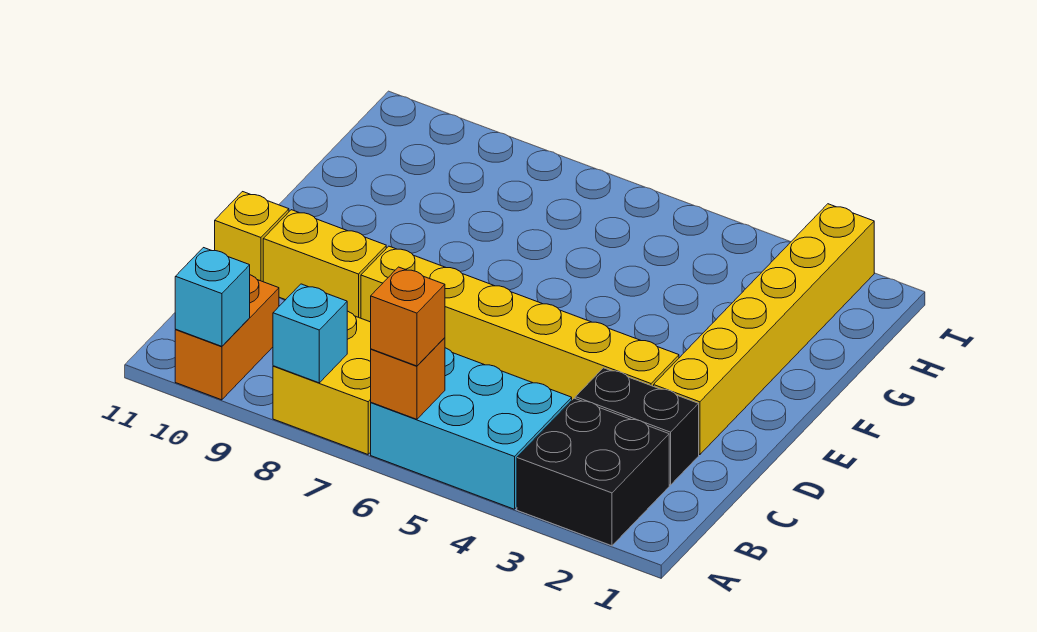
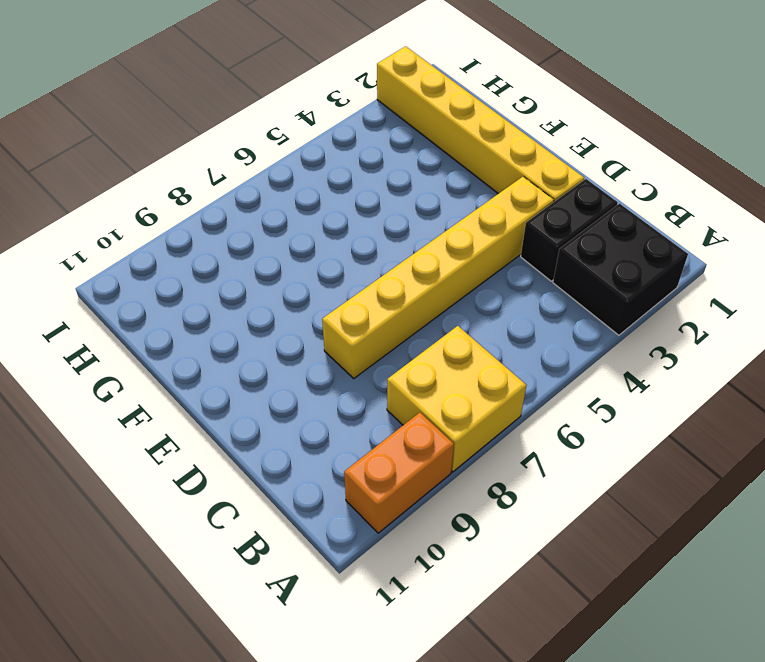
orange brick A9:A10 level 1 -> orange brick A10:B10 level 1
none -> cyan brick A4:B6 level 1
none -> yellow brick D9:D10 level 1
none -> yellow brick D11 level 1

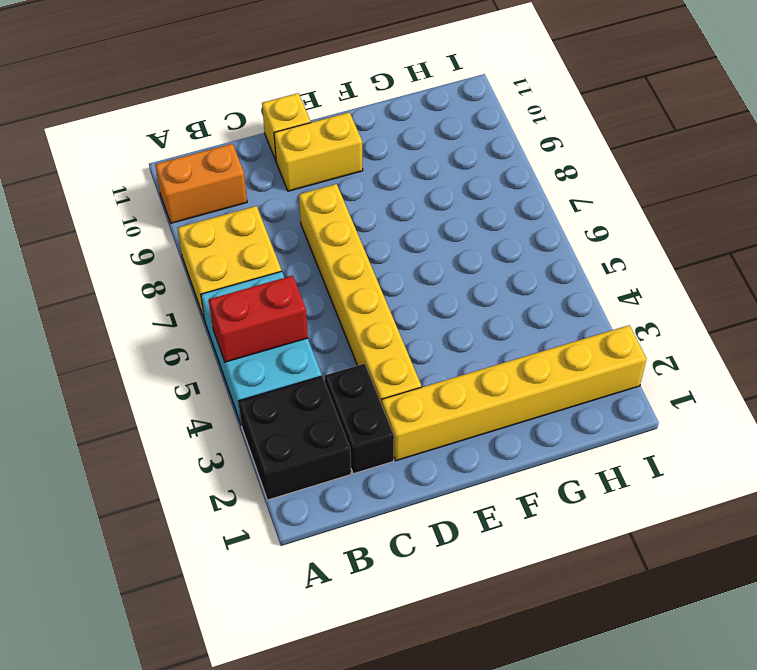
red brick A5:B5 level 2 -> none
yellow brick D10:E10 level 1 -> yellow brick D9:D10 level 1
none -> orange brick A6 level 2
none -> cyan brick A8 level 2
none -> cyan brick A10 level 2

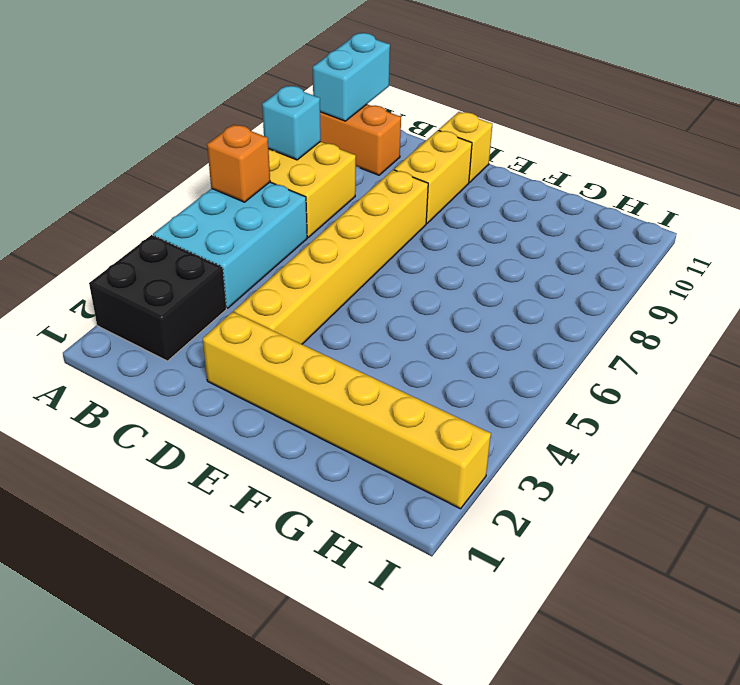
cyan brick A10:A11 level 2 -> cyan brick A10 level 2
none -> black brick C2:C3 level 1
none -> orange brick A6 level 3

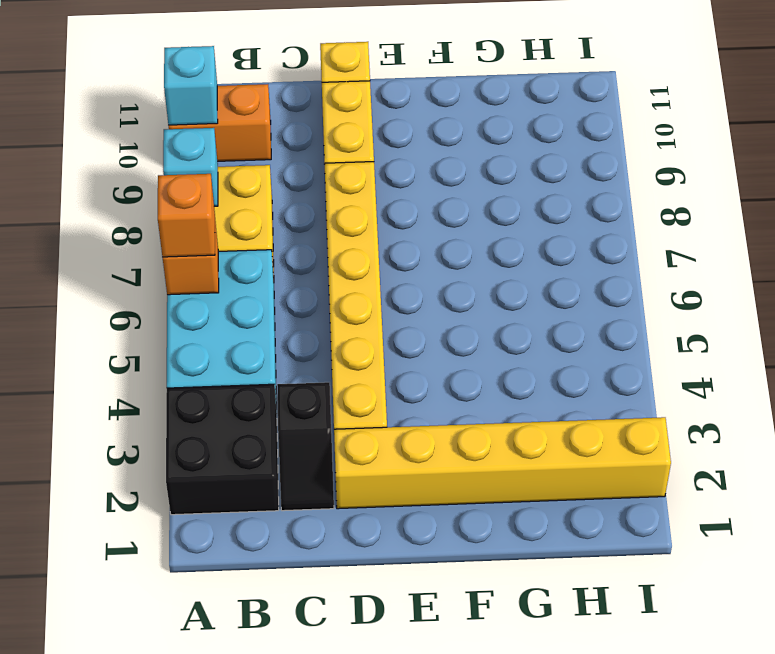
black slope C2:C3 level 1 top 3 -> black brick C2:C3 level 1

